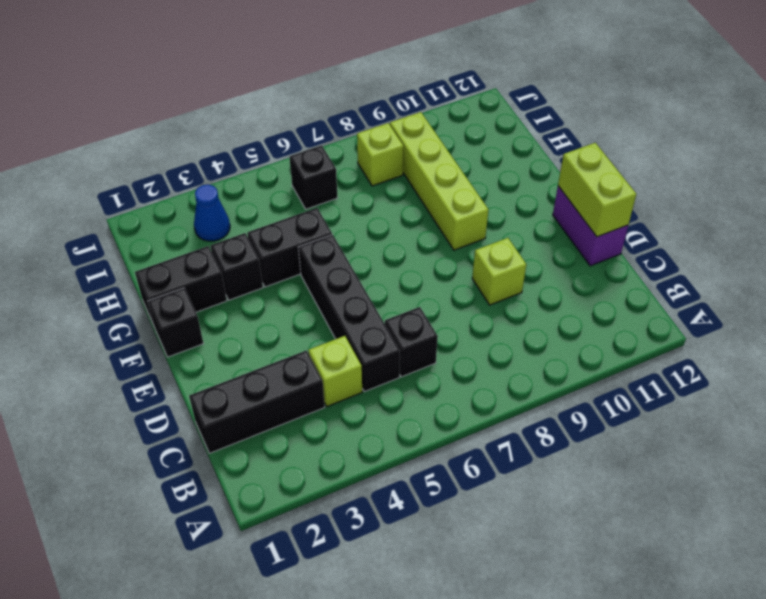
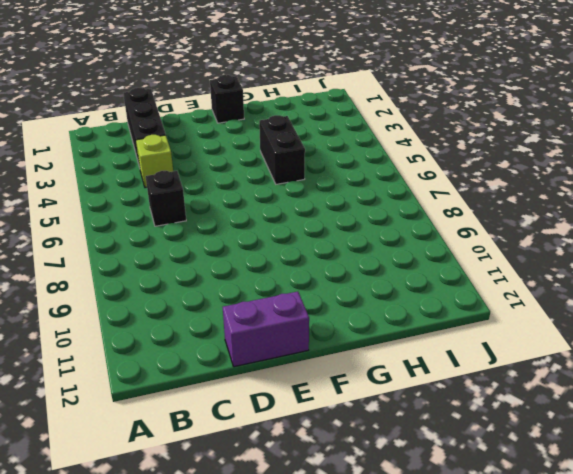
none -> black brick C5:F5 level 1
none -> lime brick D9 level 1
none -> lime brick F9:I9 level 1

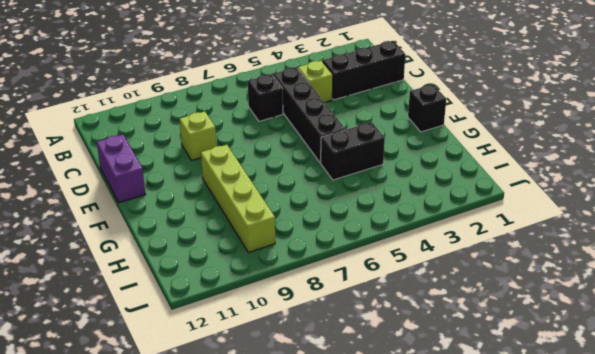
none -> black brick G1:G2 level 1
none -> black brick G3 level 1
none -> blue cone I3 level 1

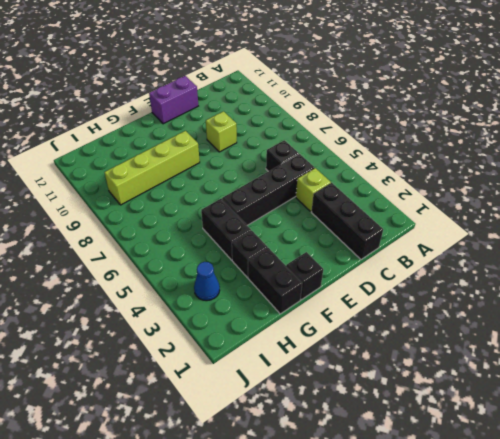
none -> black brick I6 level 1
none -> lime brick I8 level 1
none -> lime brick D12:E12 level 2

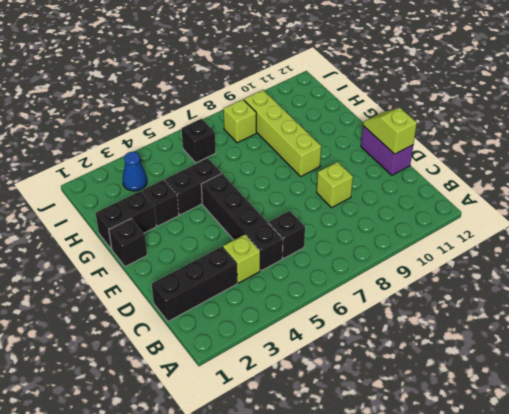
lime slope D12:E12 level 2 top D -> lime brick D12:E12 level 2

